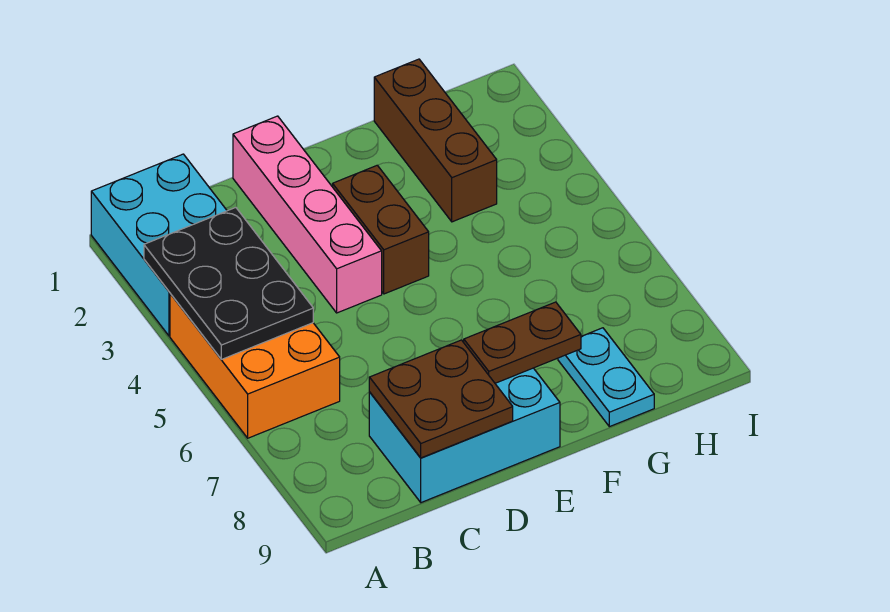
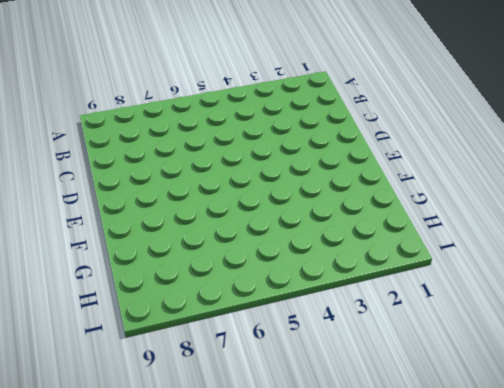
none -> cyan brick A1:B3 level 1
none -> orange brick A4:B6 level 1

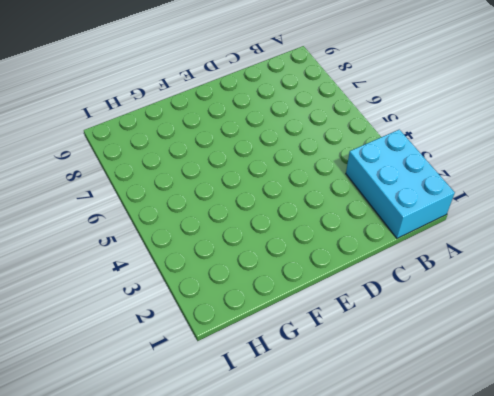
none -> orange brick A4:B6 level 1
none -> cyan brick C8:E9 level 1

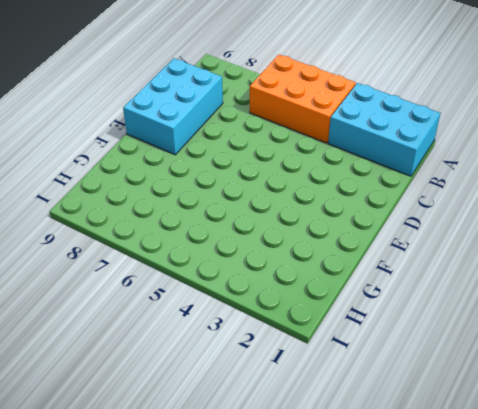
none -> pink brick D1:D4 level 1
none -> brown brick E3:E4 level 1

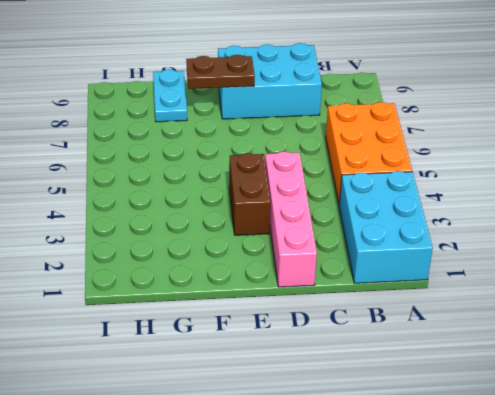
none -> brown brick G1:G3 level 1
none -> black plate A3:B5 level 2

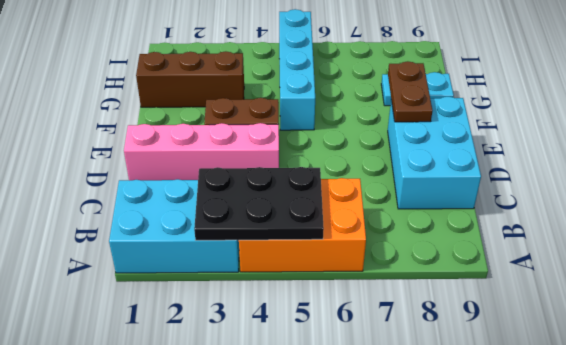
cyan brick F5:I5 level 1 -> none
none -> brown plate C8:D9 level 2

